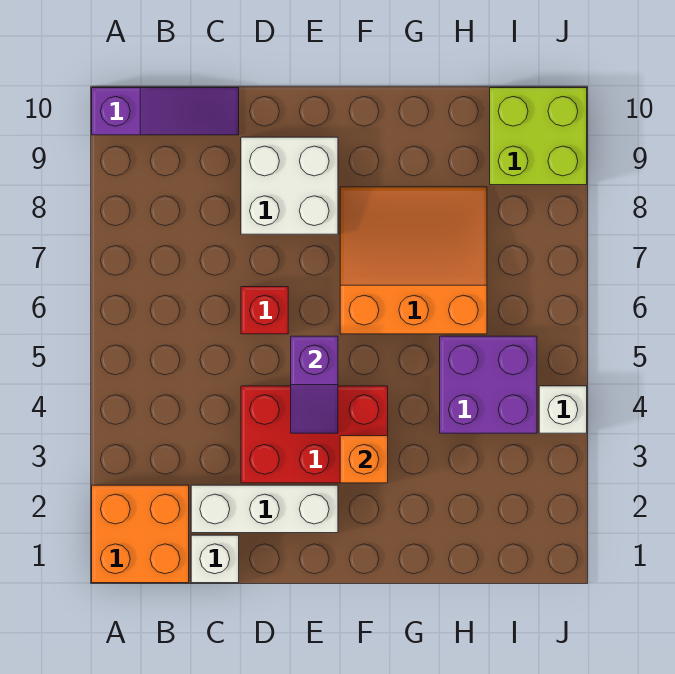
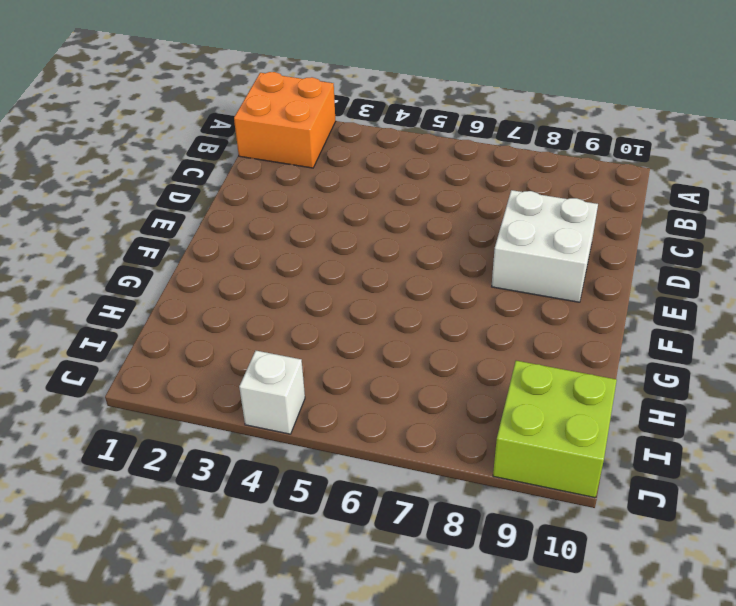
none -> purple slope A10:C10 level 1 top A
none -> white brick C1 level 1
none -> white brick C2:E2 level 1

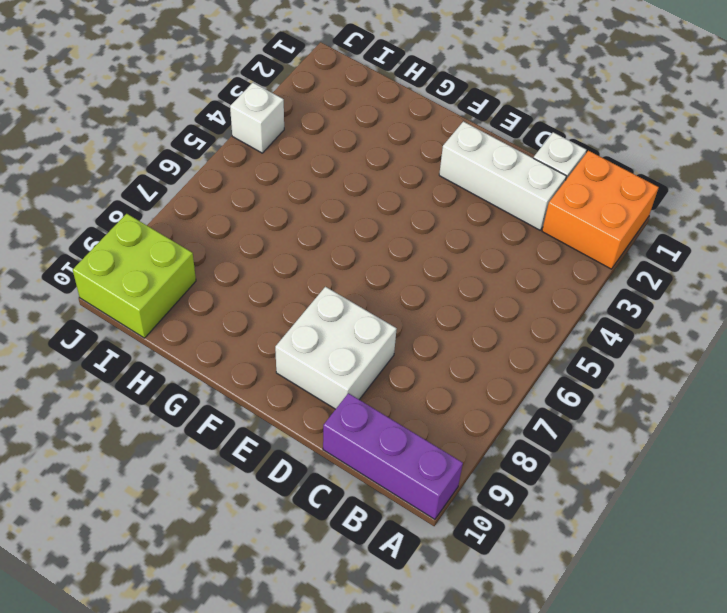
purple brick A10:C10 level 1 -> purple slope A10:C10 level 1 top A
none -> red brick D3:F4 level 1
none -> red brick D6 level 1
none -> orange slope F6:H8 level 1 top 6

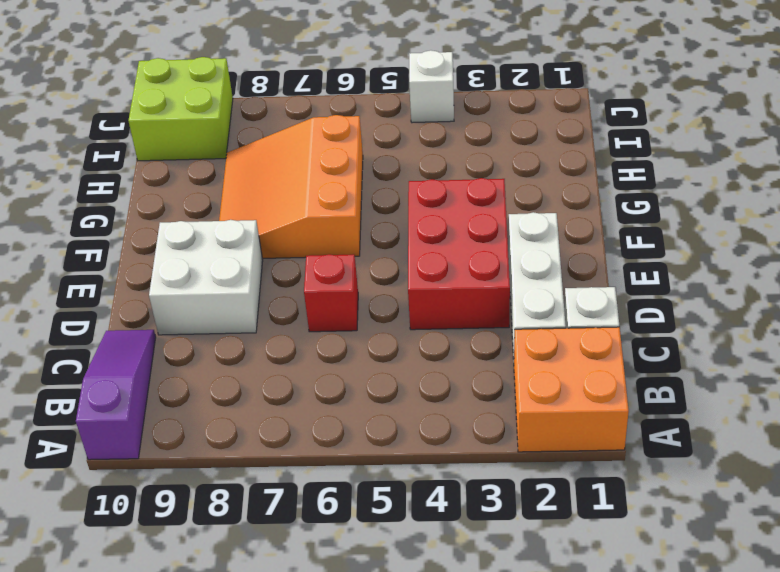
none -> purple brick H4:I5 level 1
none -> purple slope E4:E5 level 2 top 5
none -> orange brick F3 level 2

